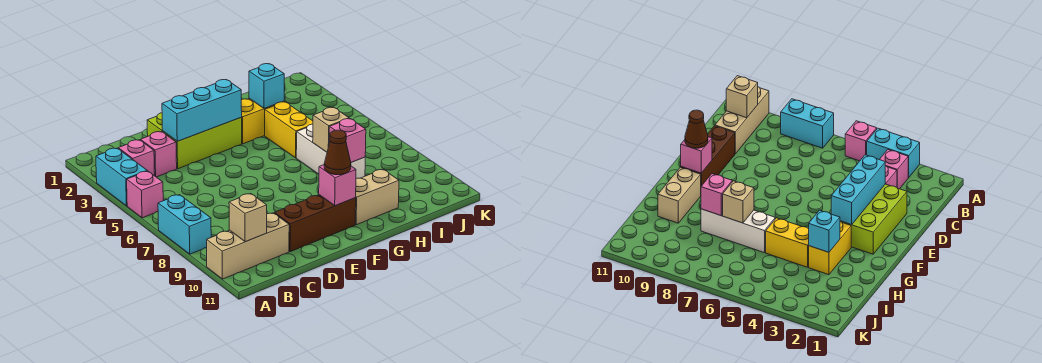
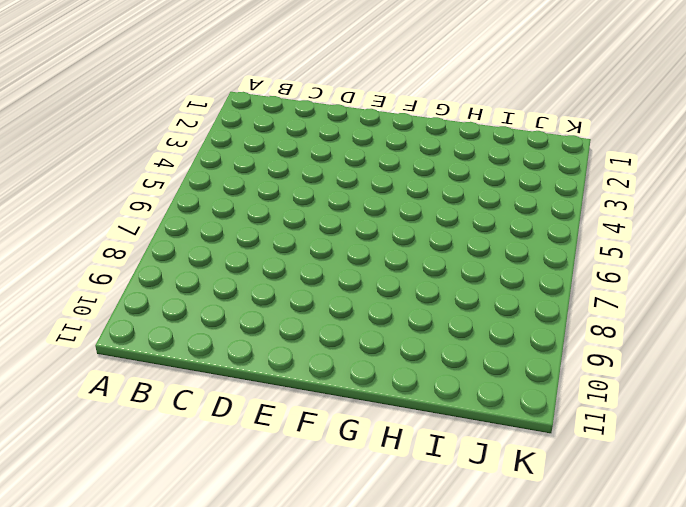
none -> cyan brick A3:A4 level 1
none -> pink brick A5 level 1
none -> cyan brick A7:A8 level 1

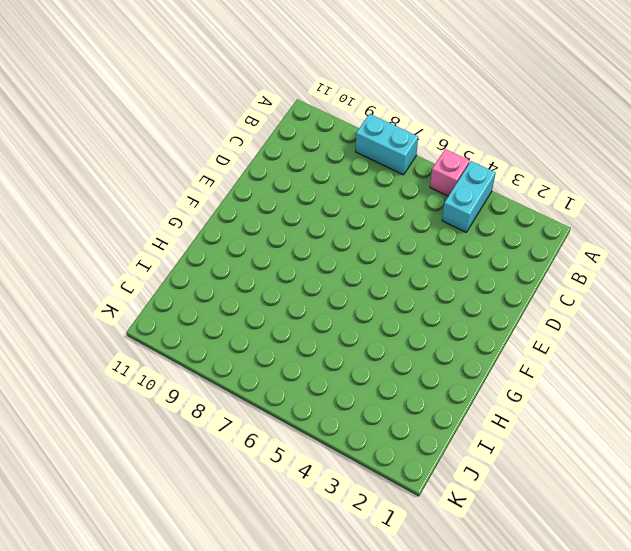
cyan brick A4:B4 level 1 -> cyan brick A3:A4 level 1
none -> tan brick A10:C10 level 1
none -> pink brick B3 level 1
none -> pink brick C3 level 1

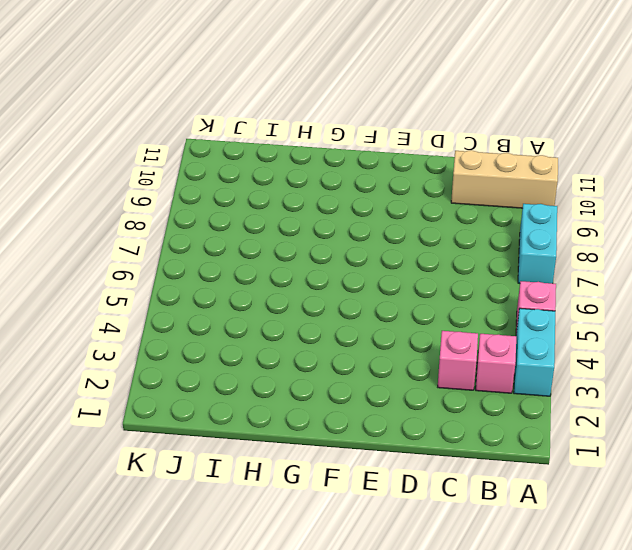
none -> lime brick D2:F3 level 1
none -> brown brick D10:F10 level 1
none -> yellow brick G3:H3 level 1

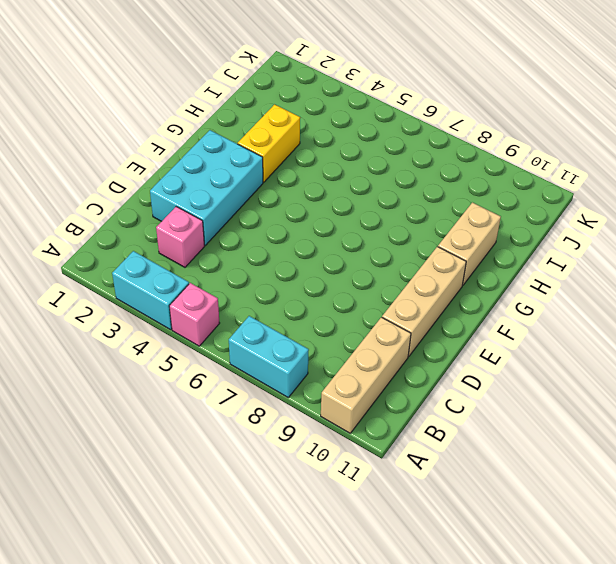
cyan brick D2:F3 level 1 -> lime brick D2:F3 level 1
tan brick D10:F10 level 1 -> brown brick D10:F10 level 1
none -> pink brick B3 level 1
none -> yellow brick H4:H5 level 1
none -> white brick H6:H8 level 1

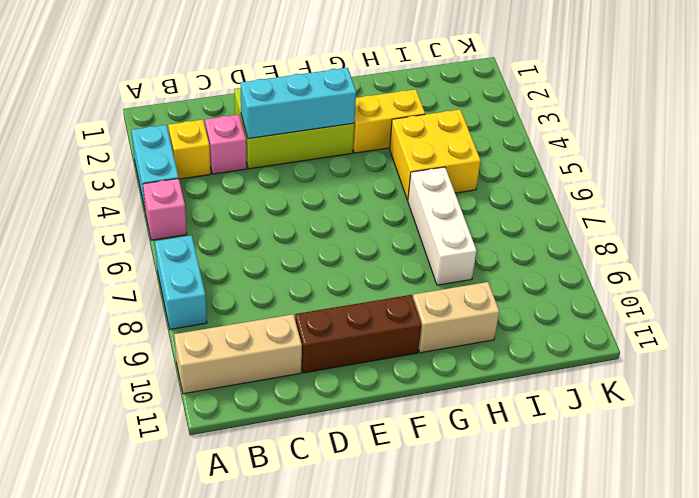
yellow brick B3 level 1 -> pink brick B3 level 1
yellow brick H4:I5 level 1 -> yellow brick H4:H5 level 1
none -> tan brick B10 level 2
none -> pink brick F10 level 2
none -> cyan brick H3 level 2

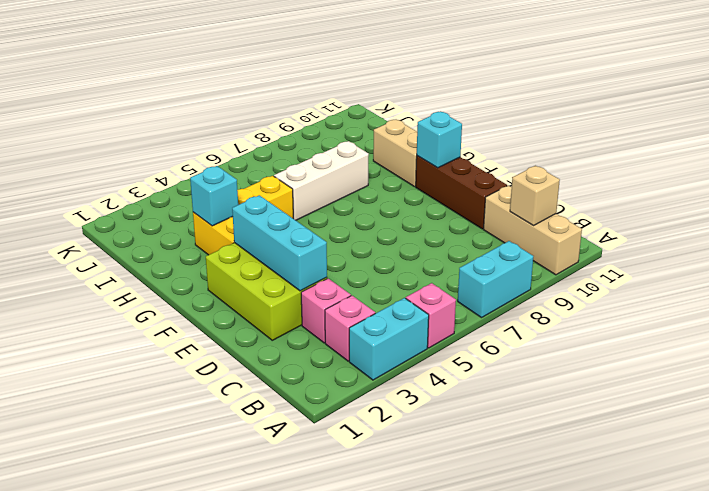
cyan brick F10 level 2 -> pink brick F10 level 2
none -> tan brick H7 level 2
none -> pink brick H8 level 2
none -> brown cone F10 level 3

